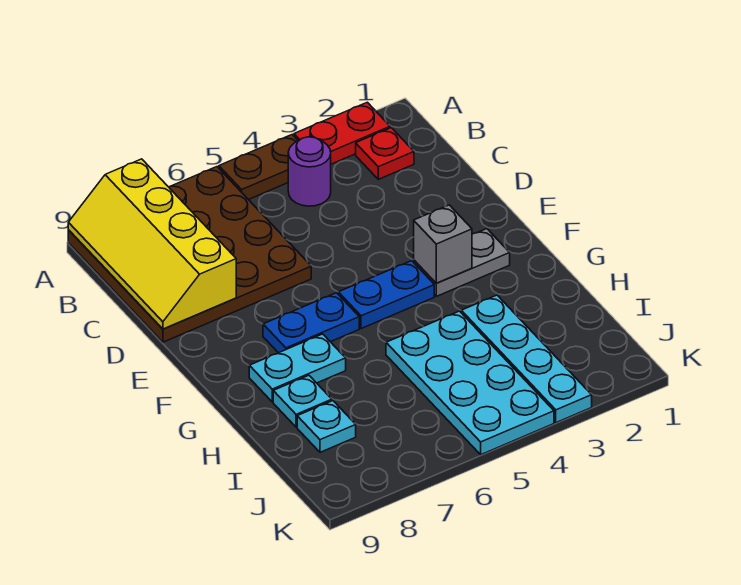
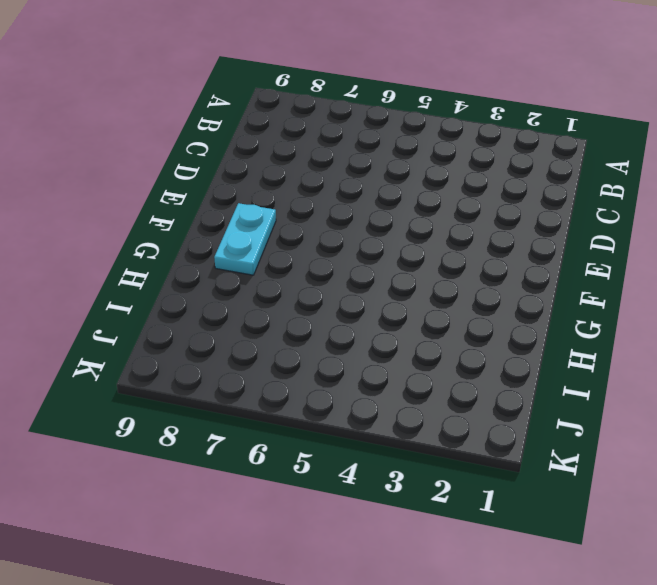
cyan plate F8:G8 level 1 -> cyan plate G7:G8 level 1
none -> red plate A2:A3 level 1
none -> brown plate A4:A5 level 1
none -> brown plate A6:D9 level 1

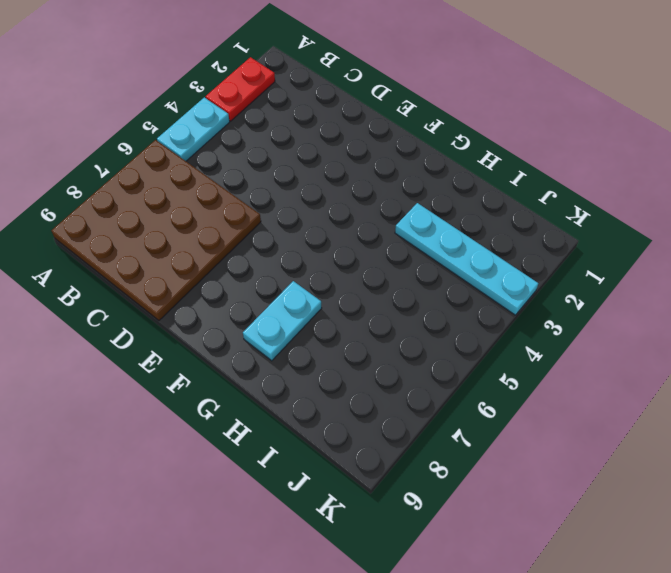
cyan plate A4:A5 level 1 -> brown plate A4:A5 level 1
none -> red plate B2 level 1
none -> purple round brick B4 level 1
none -> grey plate F2:F3 level 1

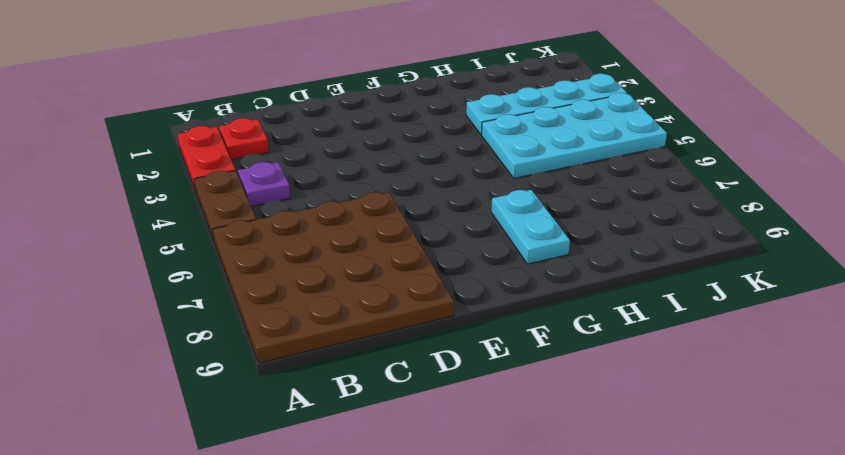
purple plate B4 level 1 -> purple round brick B4 level 1
none -> grey plate F2:F3 level 1
none -> blue plate F4:F5 level 1
none -> blue plate F6:F7 level 1

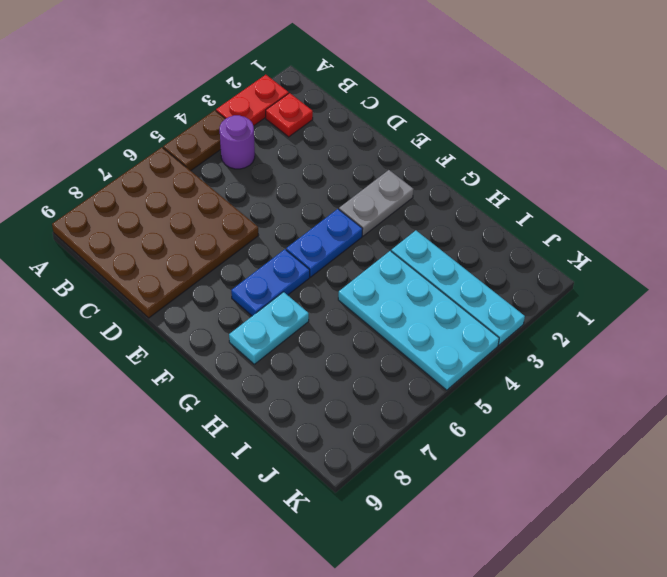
none -> cyan plate H8 level 1
none -> cyan plate I8 level 1
none -> yellow slope A8:D9 level 2 top 8

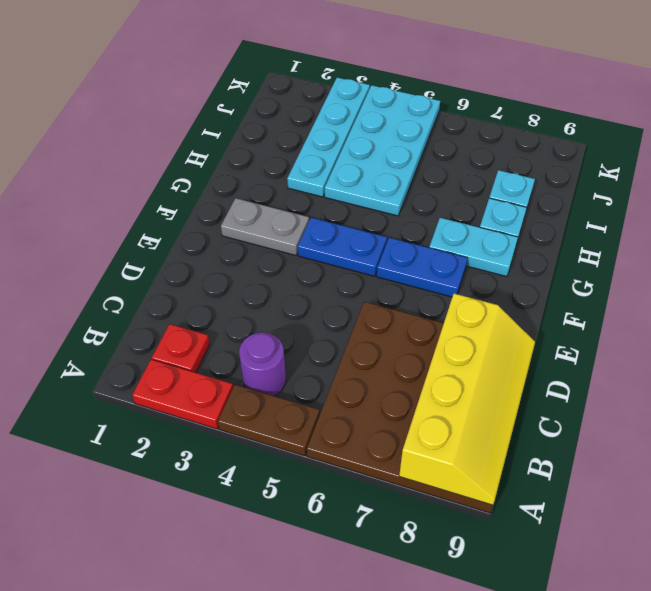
none -> grey brick F3 level 2

